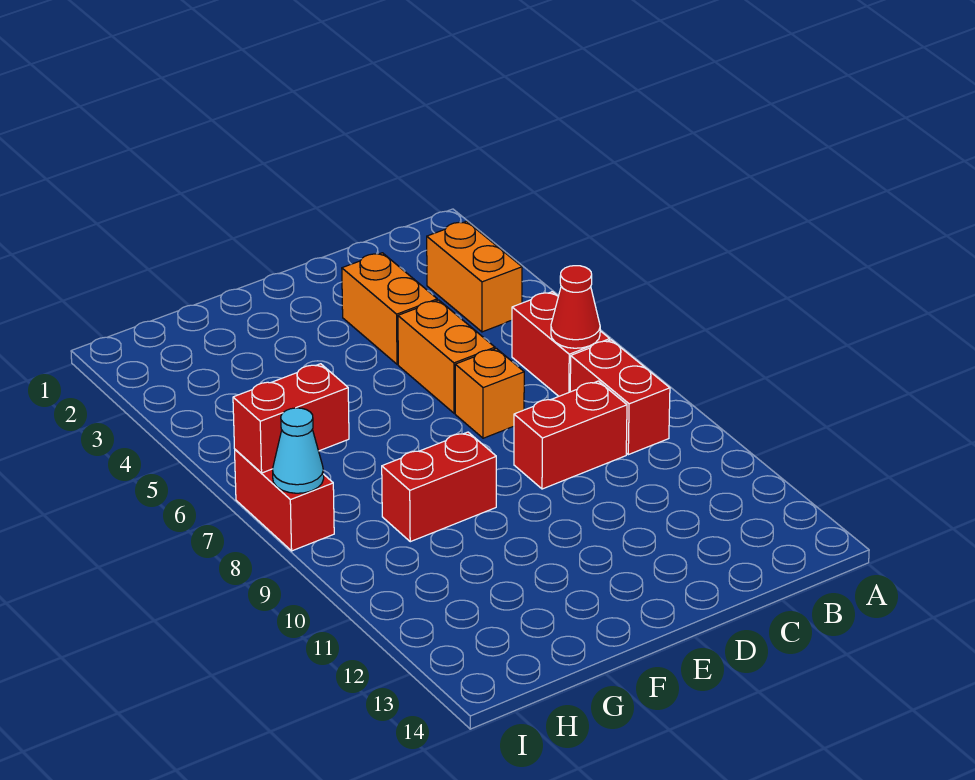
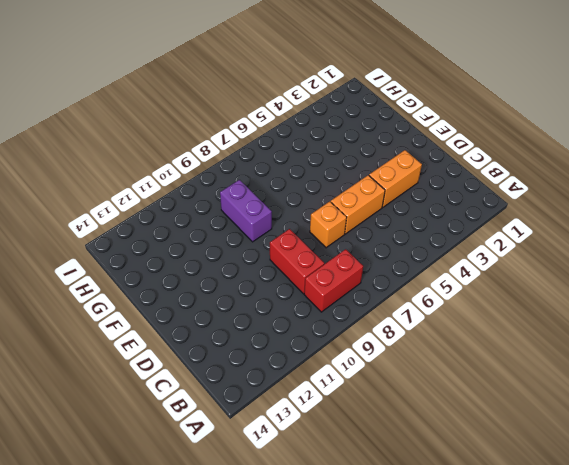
purple brick F9:G9 level 1 -> red brick F9:G9 level 1
none -> orange brick B3:B4 level 1
none -> red brick B6:B7 level 1
none -> red brick I7:I8 level 1

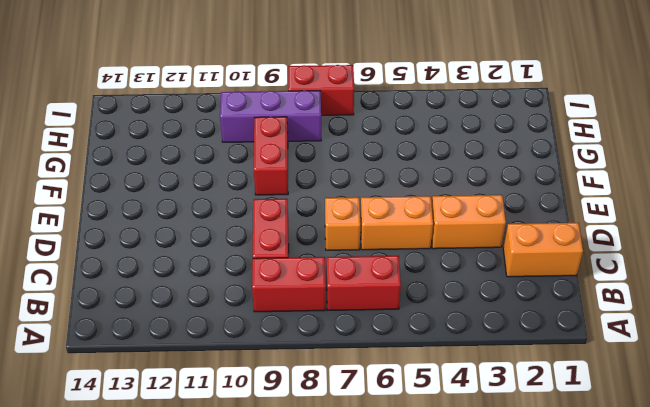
orange brick C1:C2 level 1 -> orange brick B3:B4 level 1
purple brick H8:H10 level 1 -> none
none -> red cone B7 level 2
none -> red brick H7:I7 level 2
none -> cyan cone I8 level 2

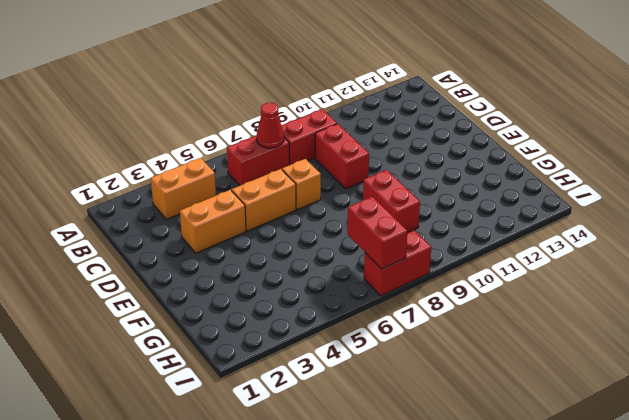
none -> cyan cone I8 level 2

